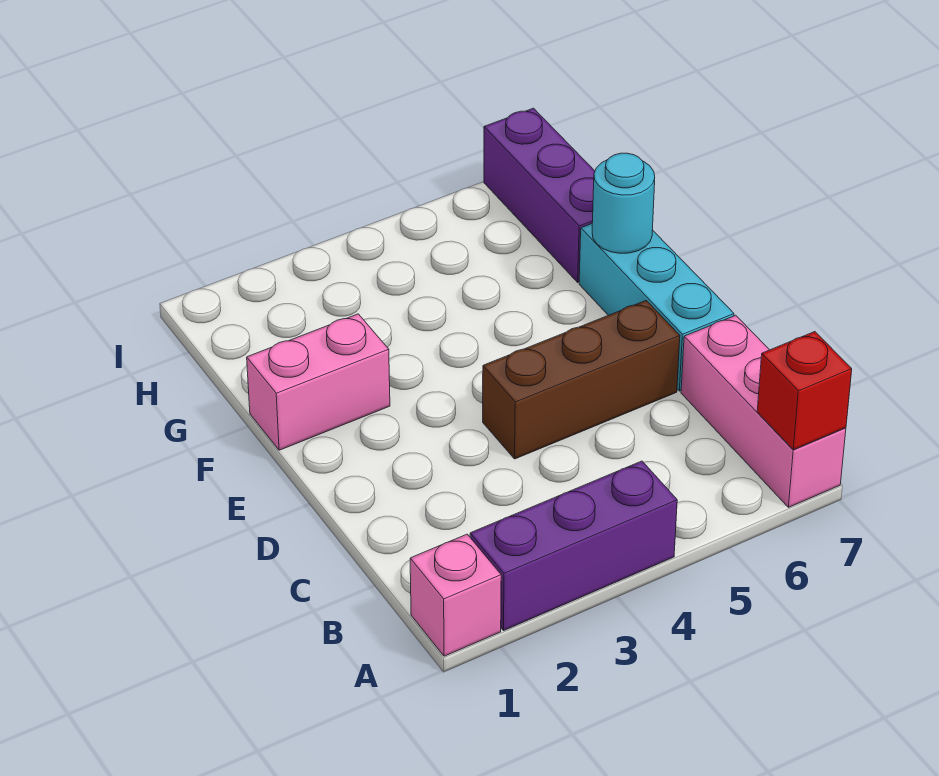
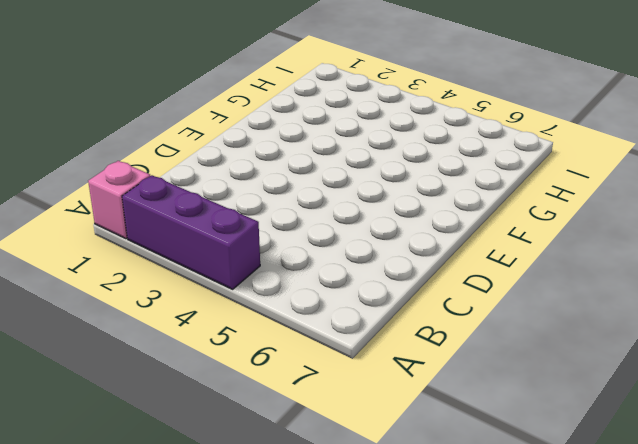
none -> pink brick A7:C7 level 1
none -> brown brick D4:D6 level 1

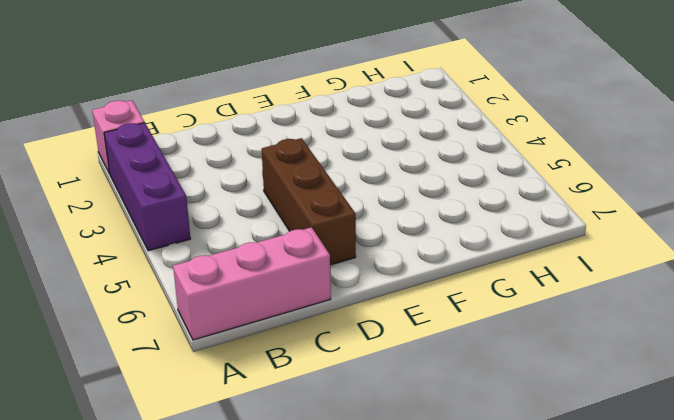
none -> cyan brick D7:F7 level 1
none -> pink brick F1:F2 level 1

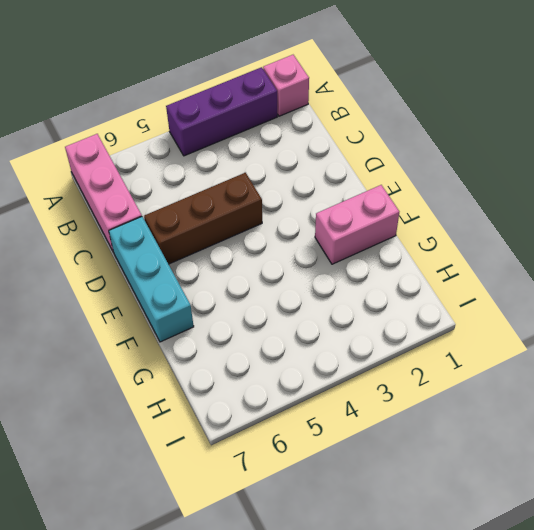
none -> purple brick G7:I7 level 1
none -> red brick A7 level 2

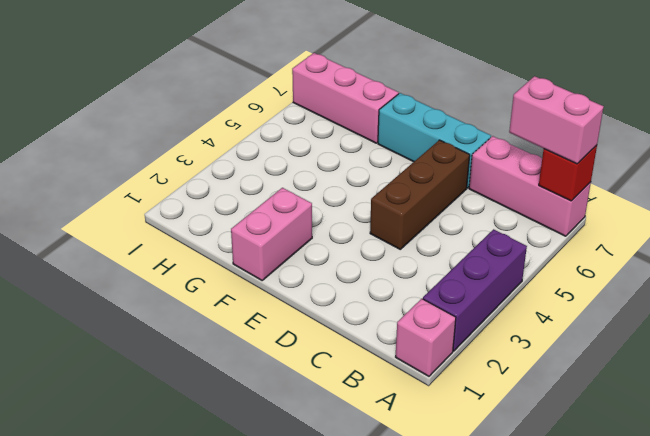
pink brick A7:B7 level 3 -> none
pink brick G7:I7 level 1 -> purple brick G7:I7 level 1
none -> cyan round brick F7 level 2

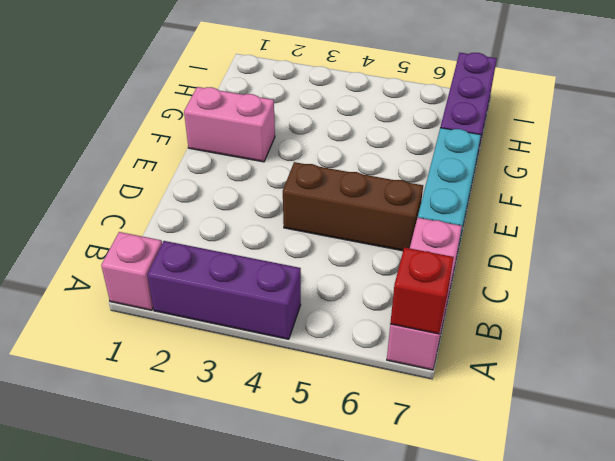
none -> cyan round brick F7 level 2

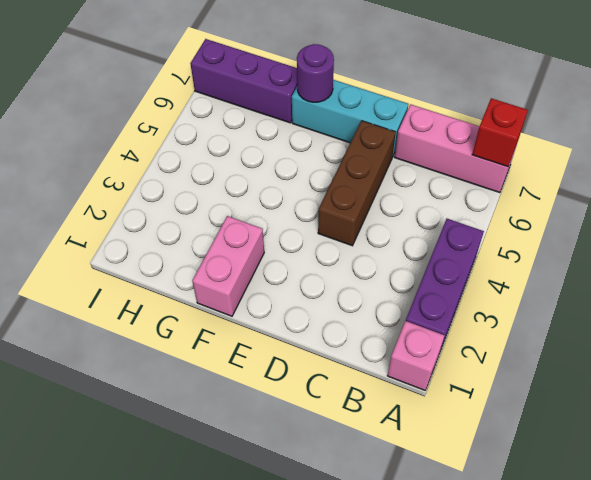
purple round brick F7 level 2 -> cyan round brick F7 level 2

